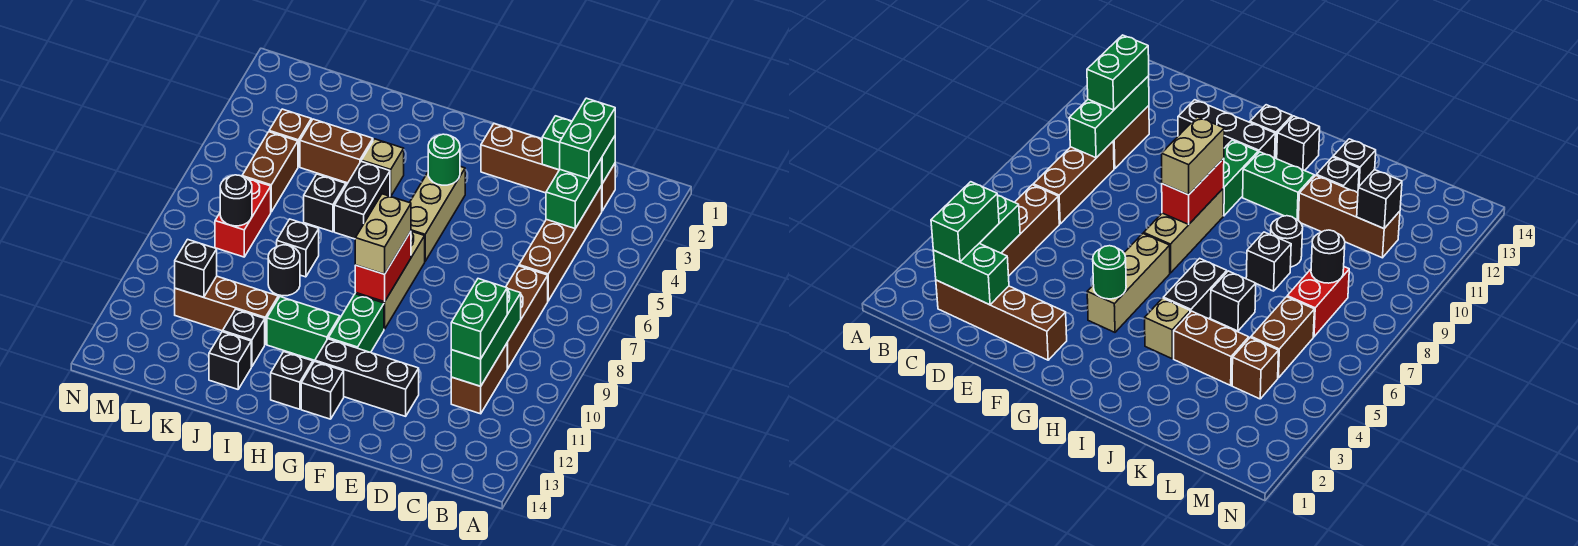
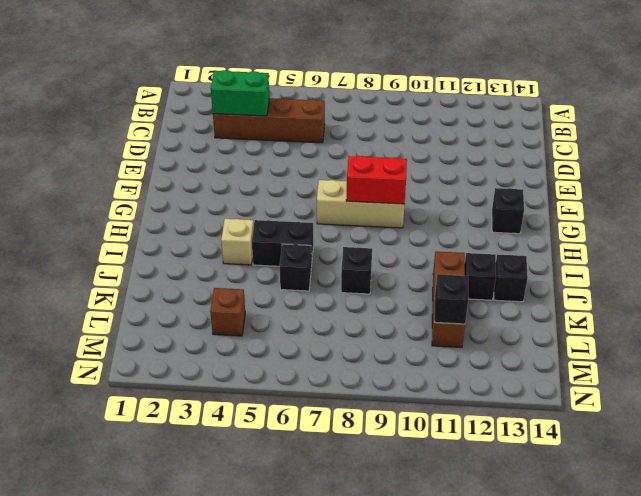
none -> brown brick C2:F2 level 1
none -> brown brick C7:C9 level 1
none -> brown brick C10:C11 level 1
none -> black brick E12:G12 level 1

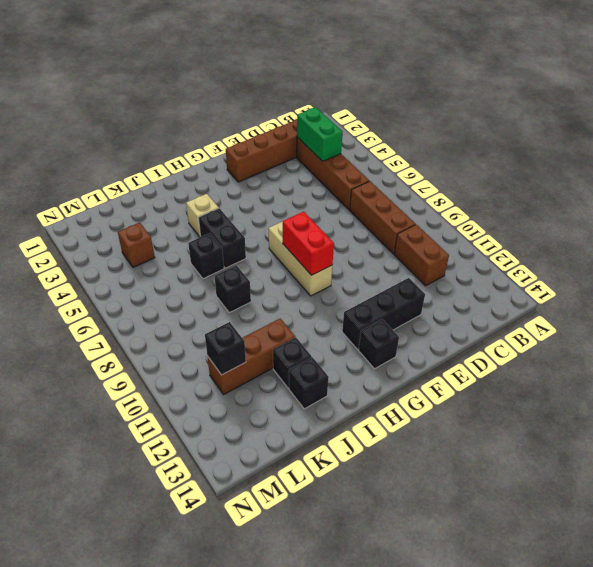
none -> tan brick G4:G6 level 1
none -> green brick G10:G11 level 1
none -> green brick H11:I11 level 1
none -> black brick H13 level 1

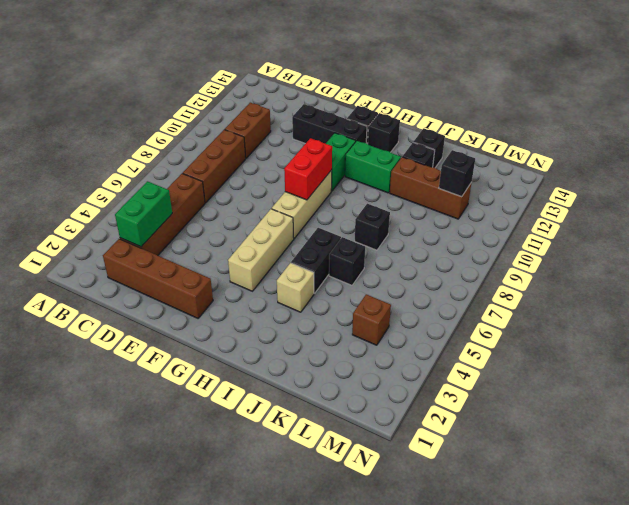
none -> brown brick J4:K4 level 1
none -> black round brick J9 level 1
none -> brown brick L5:L6 level 1
none -> red brick L7:L8 level 1

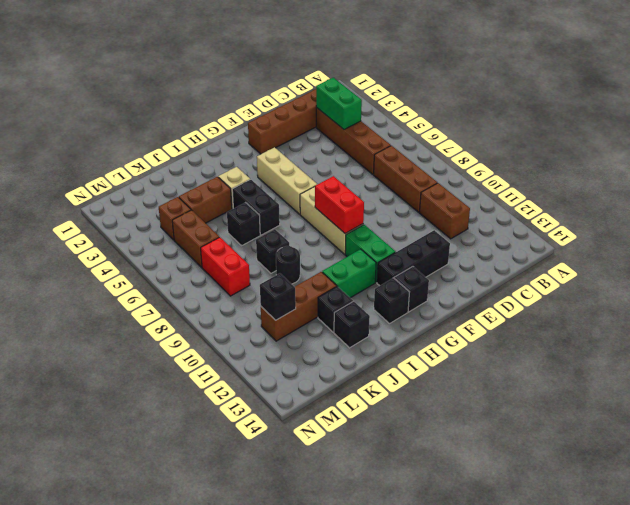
none -> green brick C2:D2 level 2
none -> green brick C9:C11 level 2
none -> green round brick G4 level 2
none -> black round brick L8 level 2

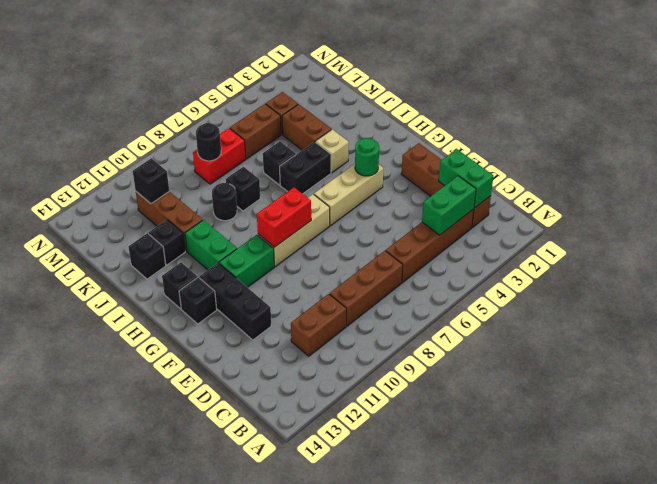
none -> green brick C9:C11 level 2
none -> green brick C2:C3 level 3
none -> green brick C10:C11 level 3
none -> tan brick G8:G9 level 3

